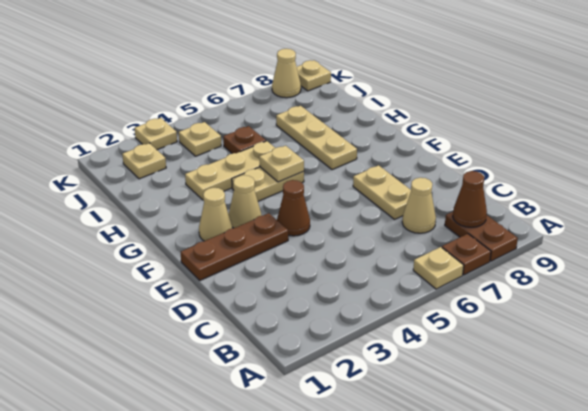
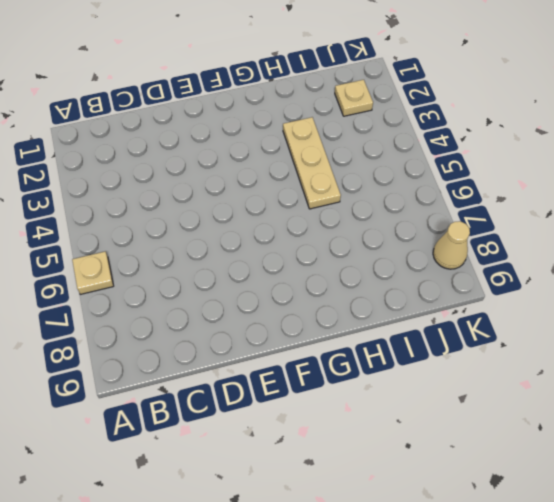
none -> brown plate A7 level 1
none -> brown plate A8:B8 level 1
none -> tan cone C7 level 1

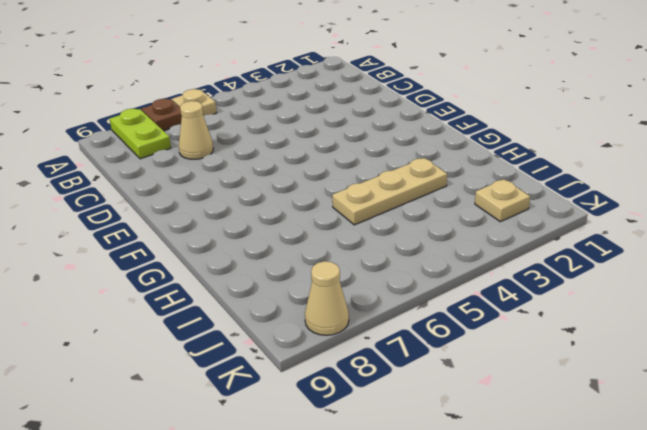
lime plate A8:B8 level 1 -> brown plate A8:B8 level 1
none -> tan plate D7:E7 level 1
none -> brown plate E1:E3 level 1
none -> brown cone E4 level 1

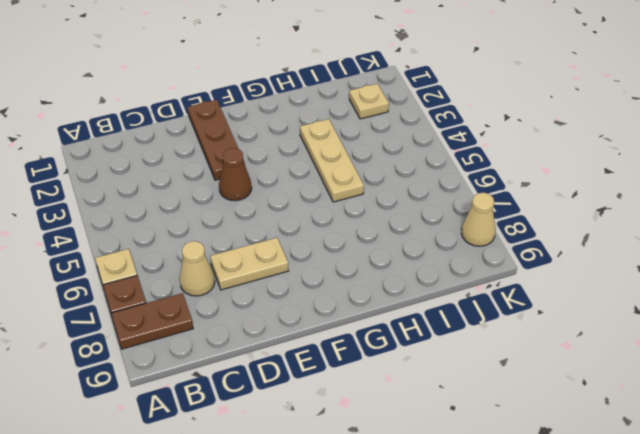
none -> tan cone F2 level 1
none -> tan cone F3 level 1
none -> tan plate G4:G5 level 1

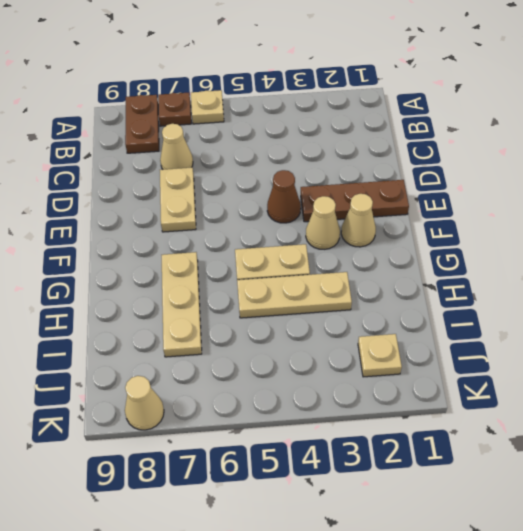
none -> brown plate I5 level 1
none -> tan plate J4 level 1
none -> tan plate K3 level 1

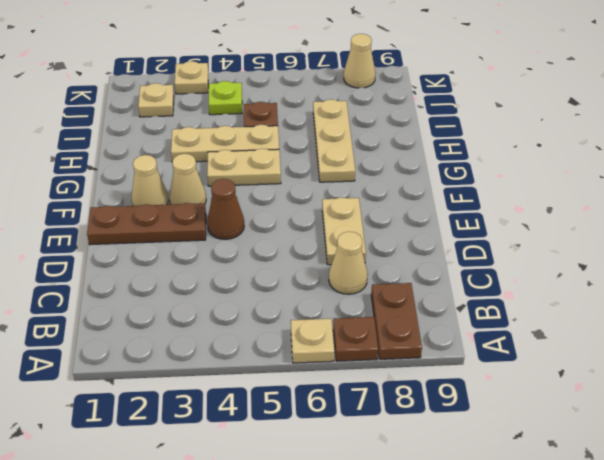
lime plate J4 level 1 -> tan plate J4 level 1
none -> tan plate K9 level 1
none -> brown cone B8 level 2
none -> tan plate G5 level 2

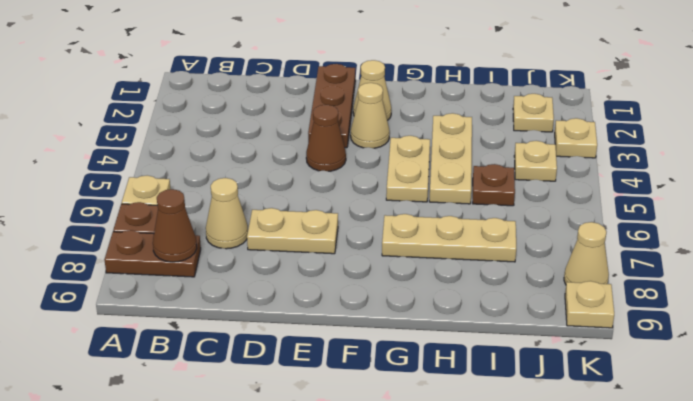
none -> tan plate G5 level 2

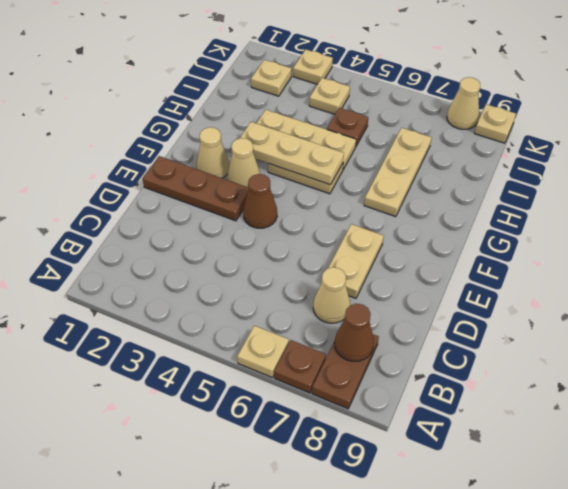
tan plate G3:G5 level 2 -> tan plate G5 level 2

